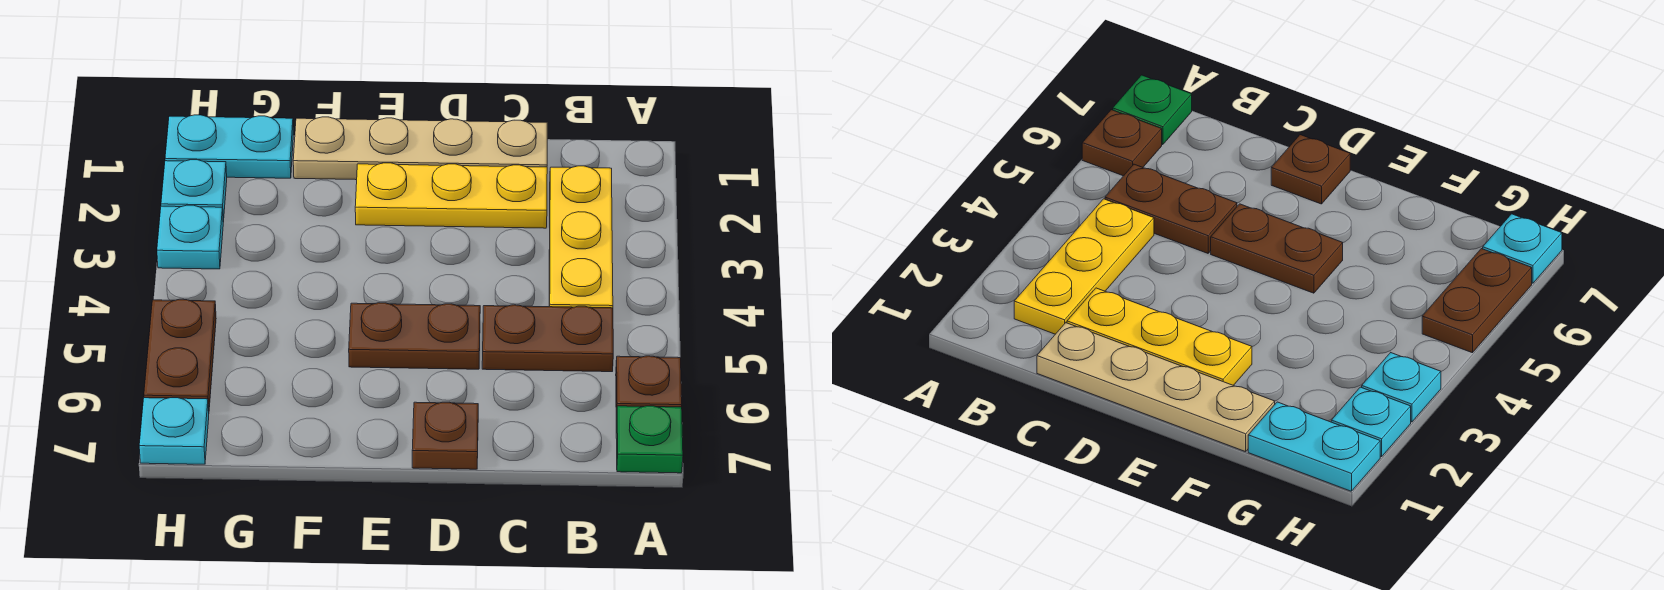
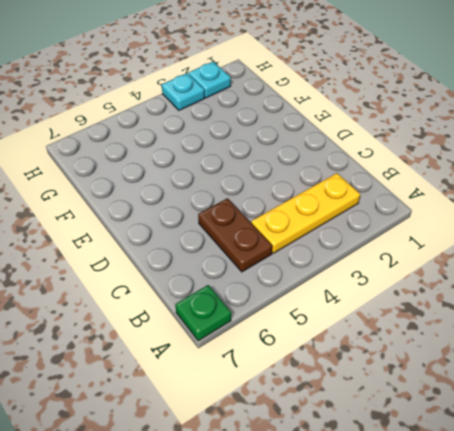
none -> brown plate A6 level 1
none -> tan plate C1:F1 level 1
none -> yellow plate C2:E2 level 1

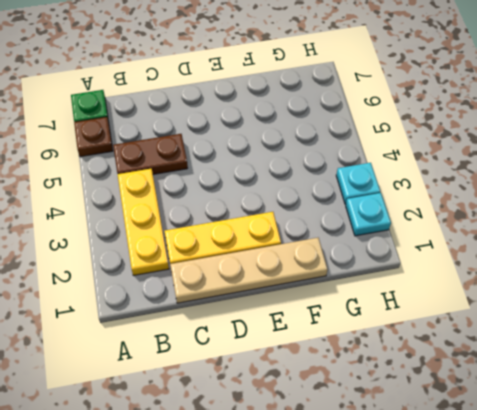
none -> brown plate D5:E5 level 1
none -> brown plate D7 level 1
none -> cyan plate G1:H1 level 1

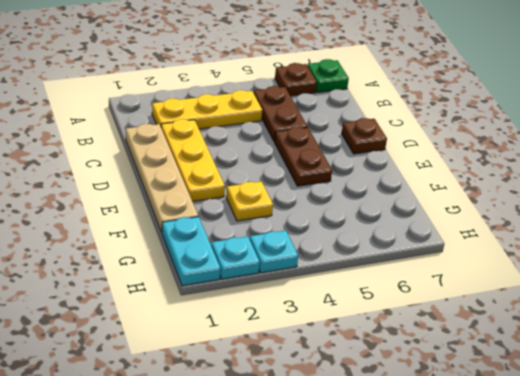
yellow plate F3 level 1 -> none
none -> brown plate H5:H6 level 1
none -> cyan plate H7 level 1

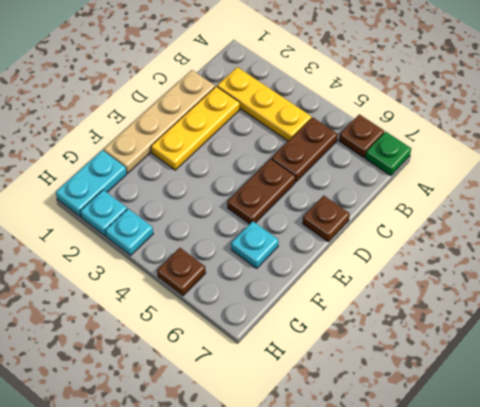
cyan plate F6 level 1 -> cyan plate H7 level 1
brown plate H5 level 1 -> brown plate H5:H6 level 1

